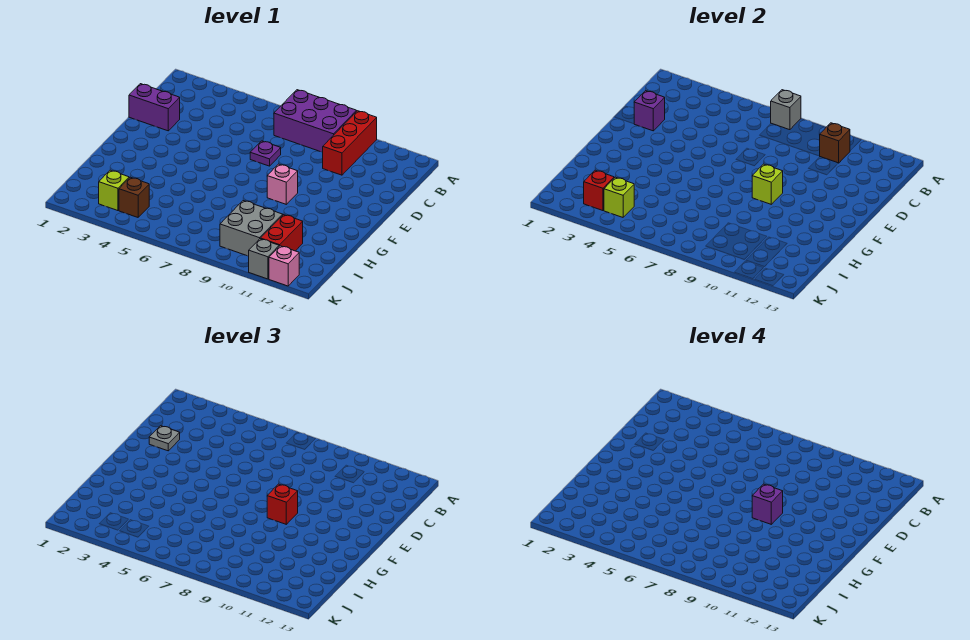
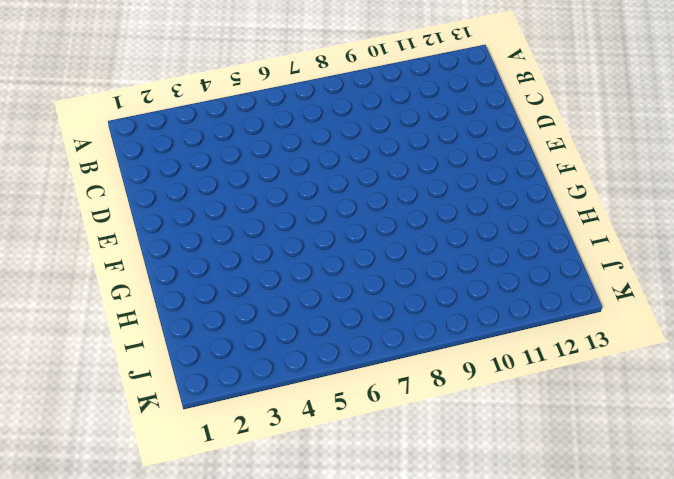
none -> purple brick A7:B9 level 1
none -> red brick A10:C10 level 1
none -> purple brick D1:D2 level 1

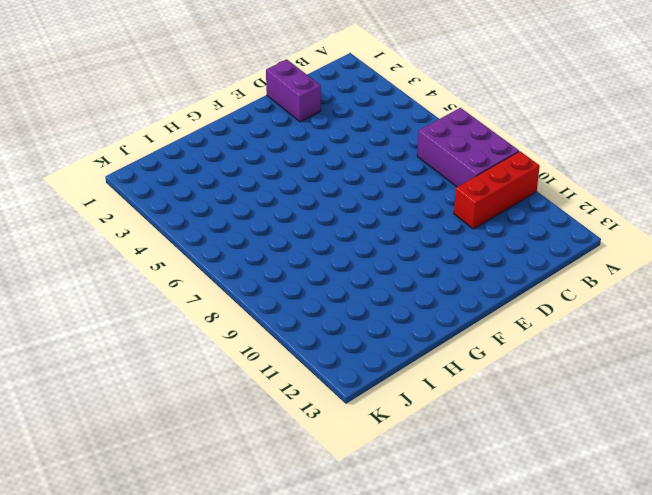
none -> purple plate D7 level 1
none -> pink brick F9 level 1
none -> grey brick I9:J10 level 1

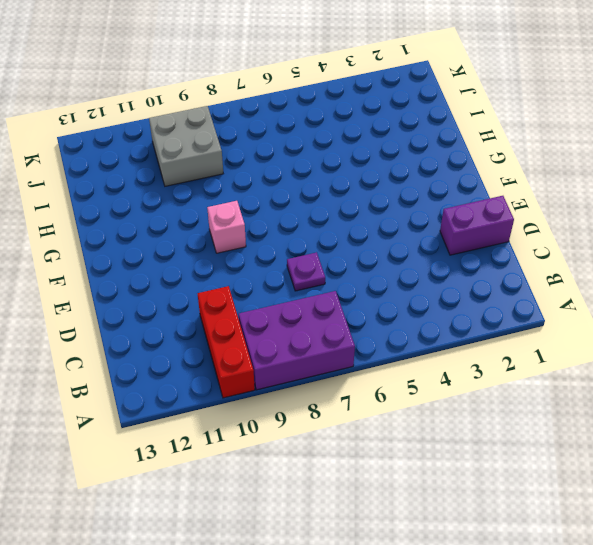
none -> red brick I11:J11 level 1
none -> lime brick J3 level 1
none -> brown brick J4 level 1

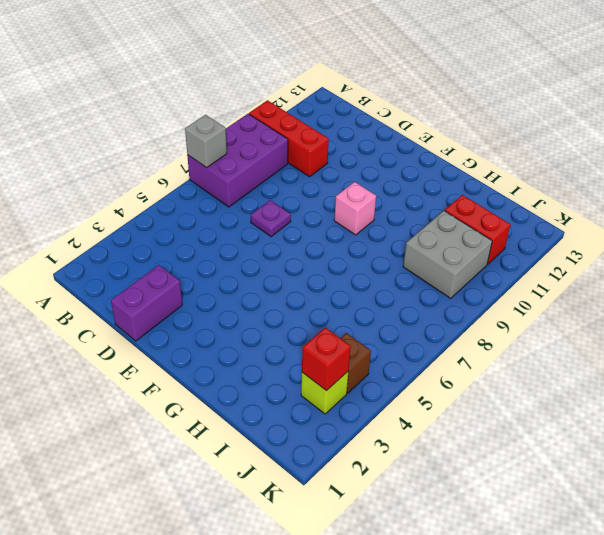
none -> grey brick K11 level 1
none -> pink brick K12 level 1
none -> brown brick B10 level 2

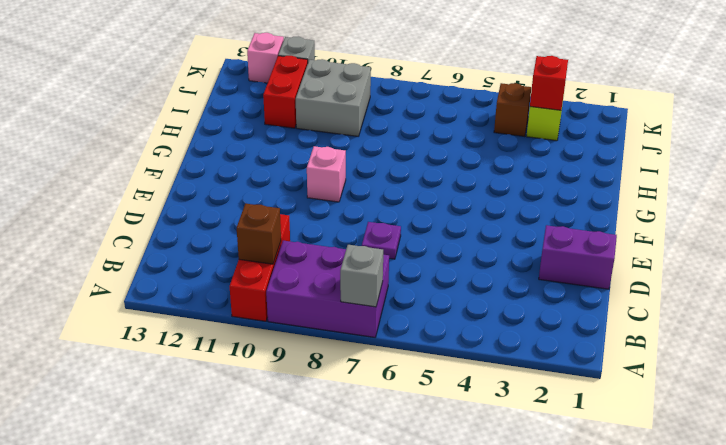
none -> purple brick D2 level 2
none -> lime brick F9 level 2
none -> lime brick J4 level 2

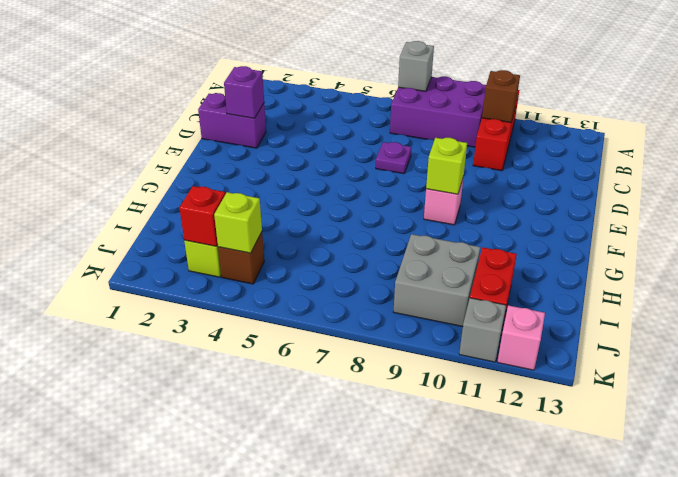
none -> grey plate D2 level 3
none -> red brick F9 level 3
none -> purple brick F9 level 4

